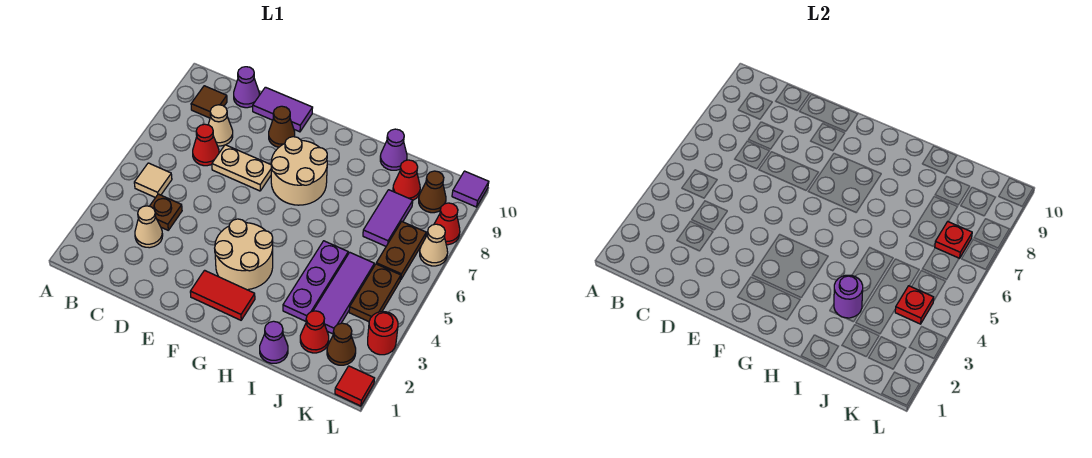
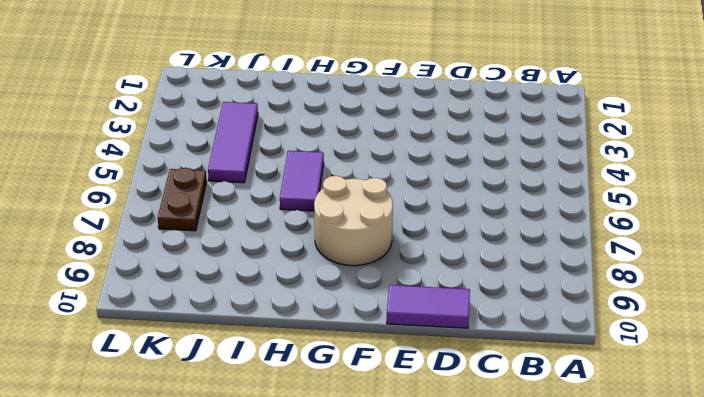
purple tile H5:H6 level 1 -> purple tile J7:J8 level 1
none -> tan tile B5 level 1
none -> brown tile B9 level 1
none -> tan cone C3 level 1
none -> brown plate C4 level 1

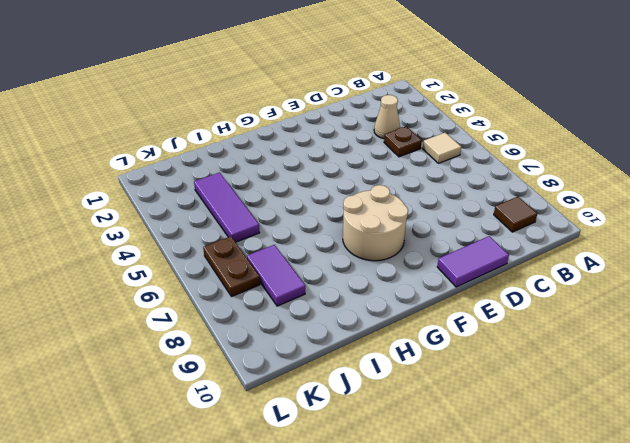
none -> red cone C7 level 1
none -> tan cone C8 level 1
none -> purple cone C10 level 1
none -> tan plate D7:E7 level 1

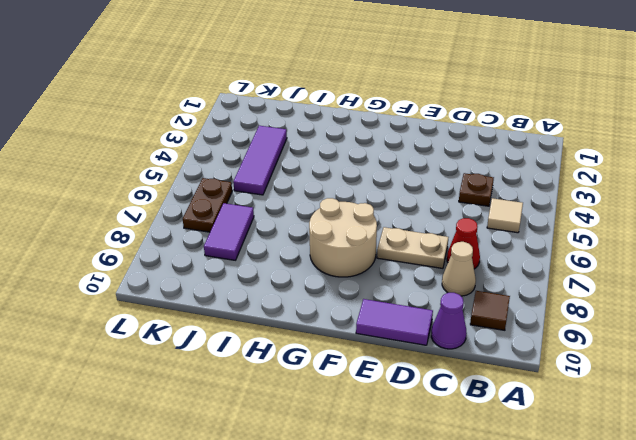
none -> tan cone C3 level 1
none -> brown cone E9 level 1
none -> red tile F2:G2 level 1
none -> tan round brick F3:G4 level 1

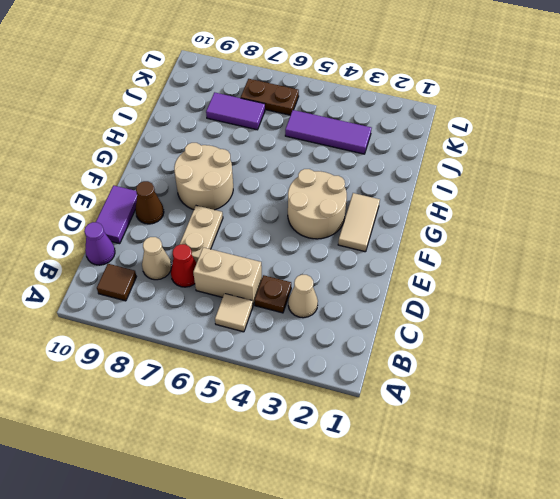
tan brick C5:C6 level 1 -> none
tan tile F2:G2 level 1 -> red tile F2:G2 level 1
none -> purple cone I1 level 1
none -> purple plate I3:I5 level 1
none -> purple cone I10 level 1
none -> red cone J2 level 1

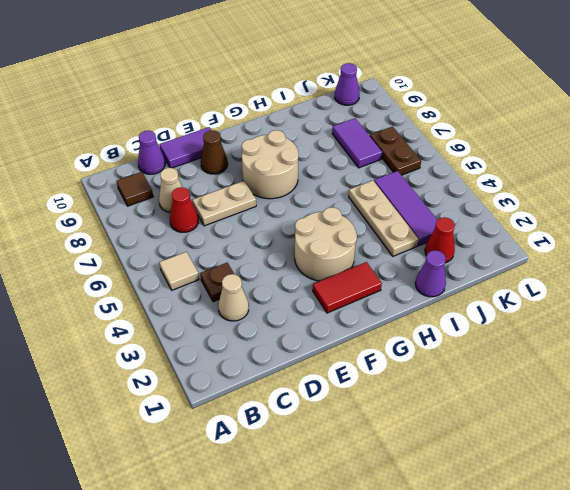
tan plate I3:I5 level 1 -> purple plate I3:I5 level 1
purple cone K10 level 1 -> purple cone I10 level 1
none -> red cone J9 level 1
none -> brown cone K2 level 1
none -> brown plate K4:K5 level 1
none -> brown cone K9 level 1

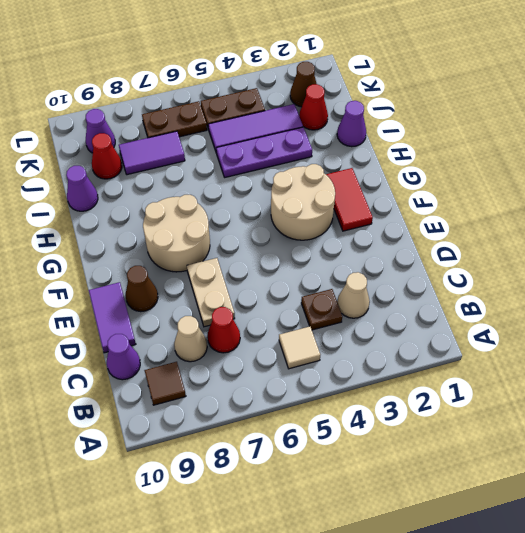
purple cone K9 level 1 -> brown cone K9 level 1
none -> red tile L1 level 1
none -> red round brick L3 level 1
none -> tan cone L7 level 1
none -> red cone L8 level 1

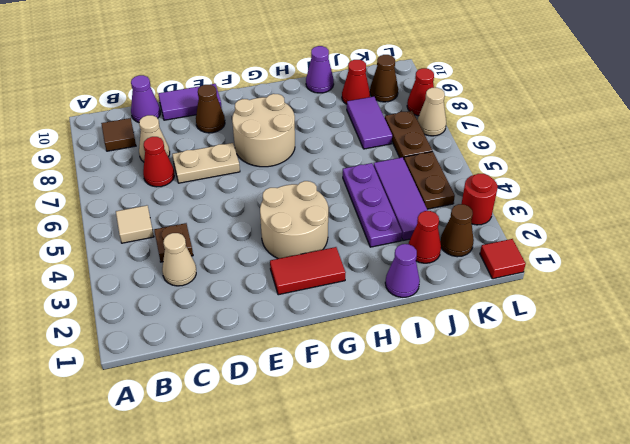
none -> purple tile L10 level 1
none -> purple round brick I3 level 2
none -> red plate K4 level 2
none -> red plate K7 level 2

